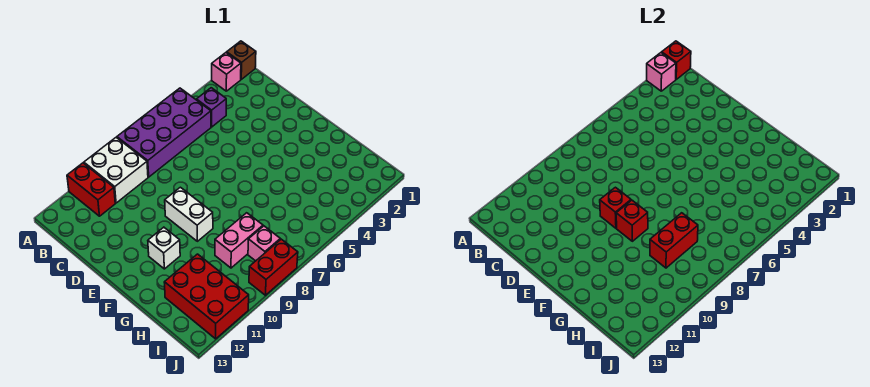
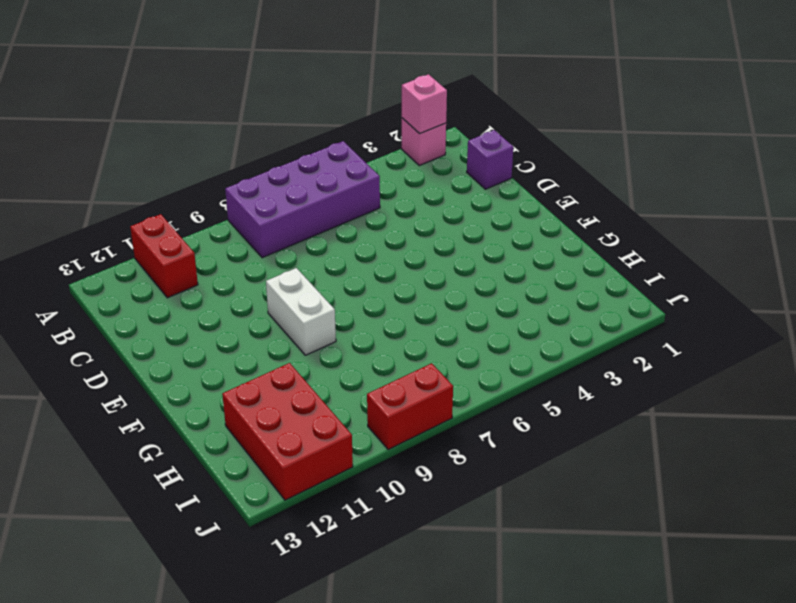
purple brick C1 level 1 -> purple brick B4 level 1
none -> brown brick A1 level 1
none -> white brick A9:B10 level 1
none -> white brick F11 level 1

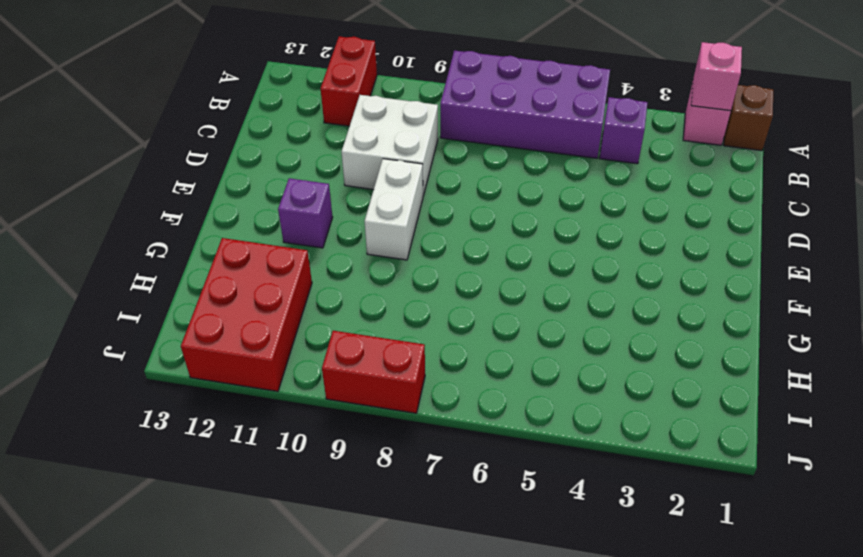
white brick C9:D10 level 1 -> white brick A9:B10 level 1
purple brick F11 level 1 -> white brick F11 level 1
none -> pink brick H8:H9 level 1
none -> pink brick I8 level 1
none -> red brick A1 level 2

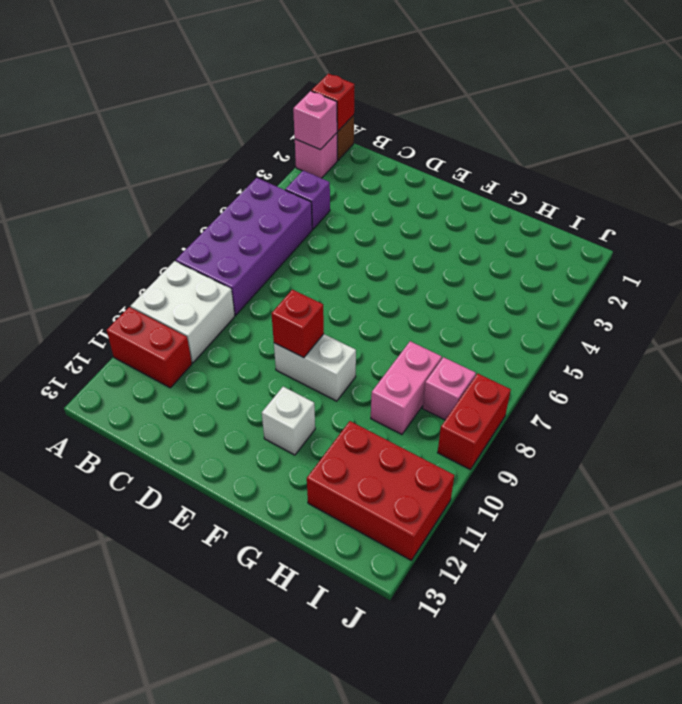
none -> red brick F9 level 2
none -> red brick H8:H9 level 2

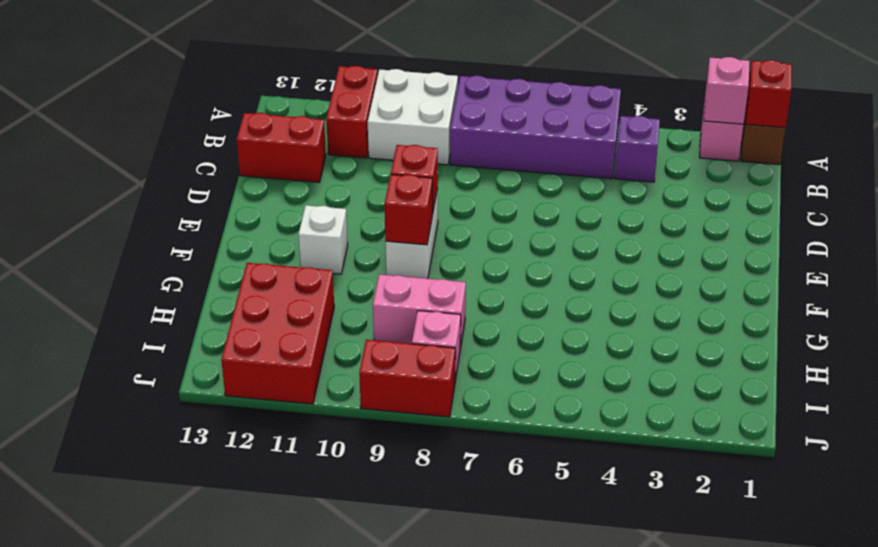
red brick C12:C13 level 1 -> red brick H8:H9 level 2

